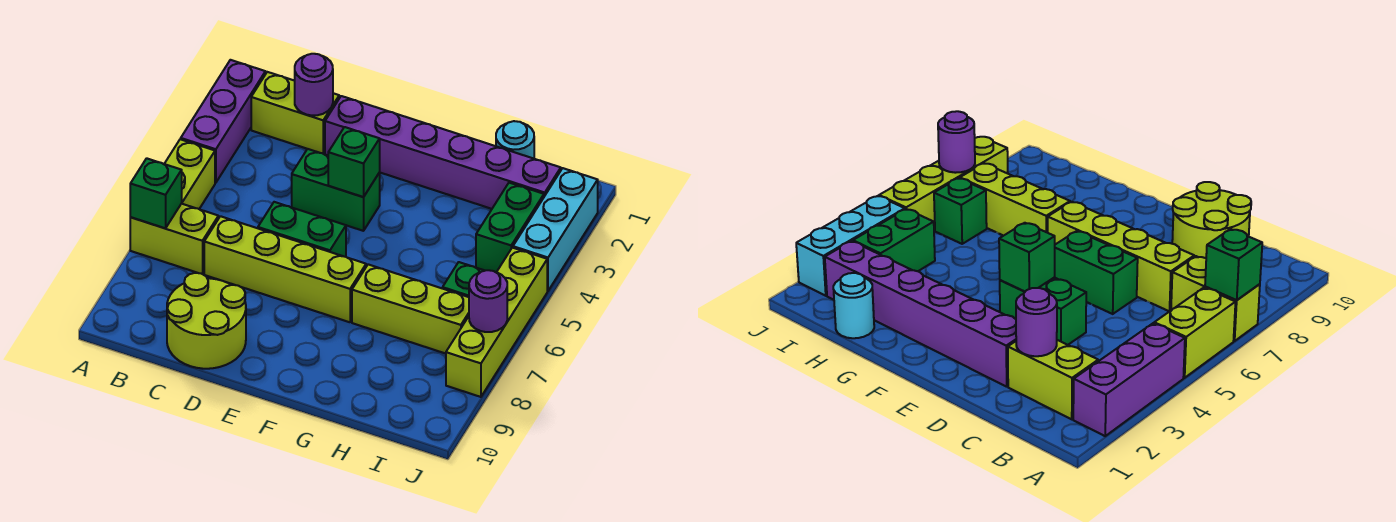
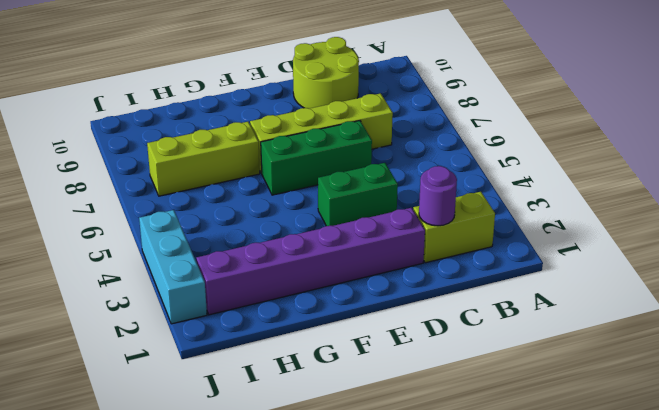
green brick D6:F6 level 1 -> green brick D6:E6 level 1
none -> purple brick A2:A4 level 1
none -> lime brick A5:A6 level 1
none -> lime brick A7:B7 level 1

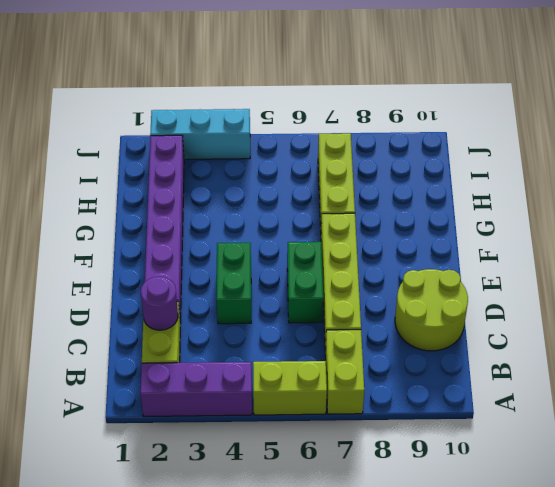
none -> cyan round brick H1 level 1
none -> green brick I3:I4 level 1
none -> green brick I6 level 1

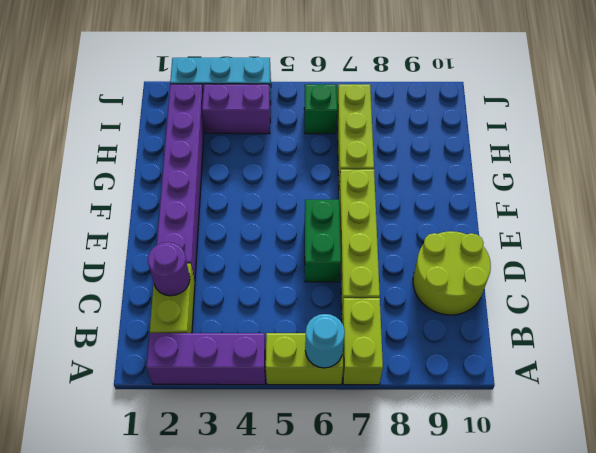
cyan round brick A6 level 2 -> cyan round brick H1 level 1
purple brick I3:I4 level 1 -> green brick I3:I4 level 1
none -> green brick D4:E4 level 1
none -> lime brick J5:J8 level 1
none -> green brick A7 level 2

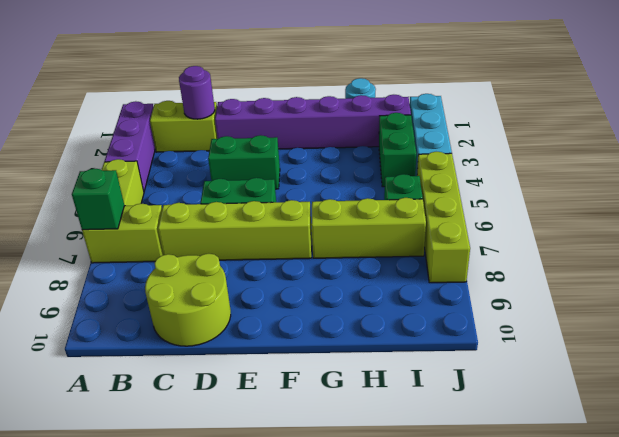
none -> green brick E4 level 2
none -> purple round brick J7 level 2

